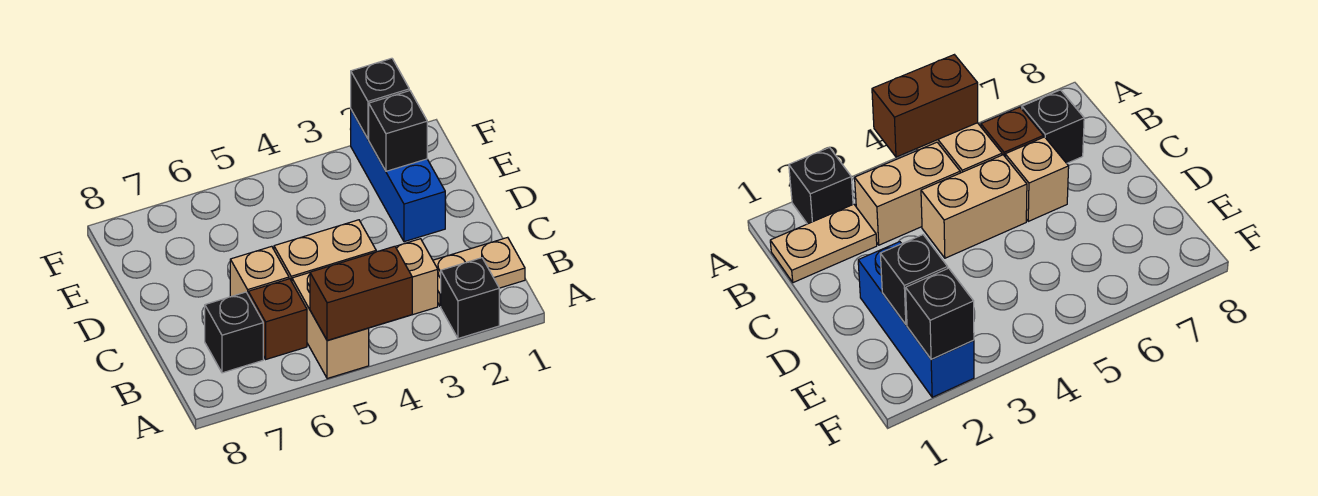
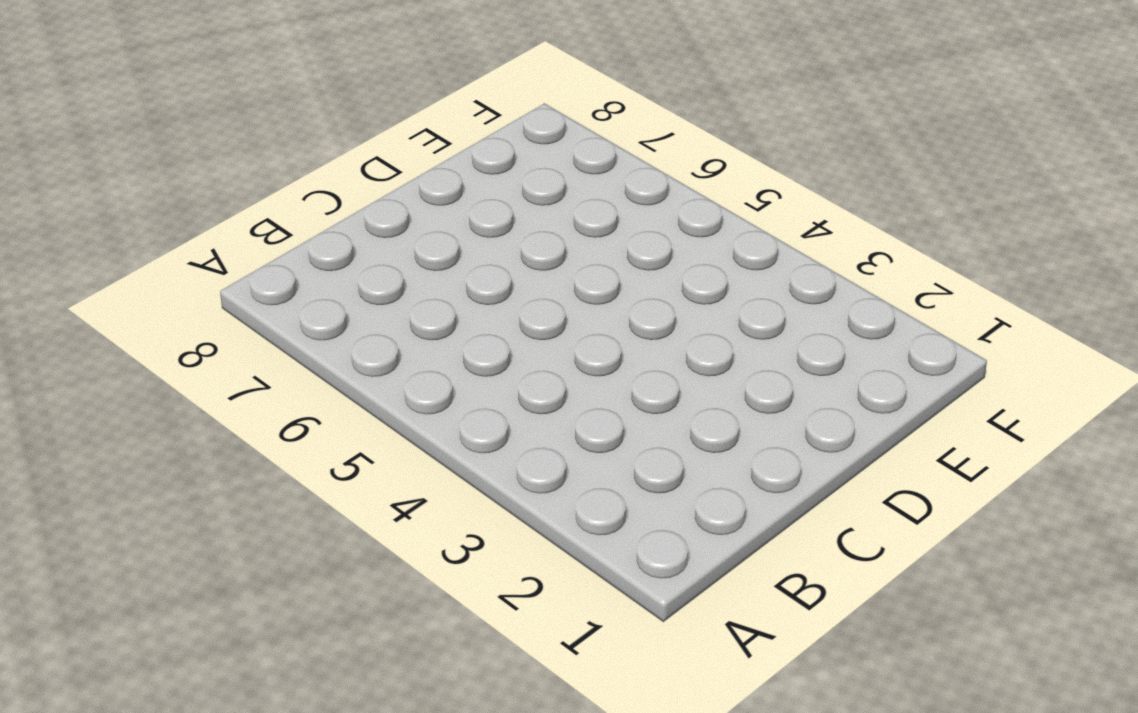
none -> black brick A2 level 1
none -> tan brick A5:B5 level 1
none -> tan plate B1:B2 level 1

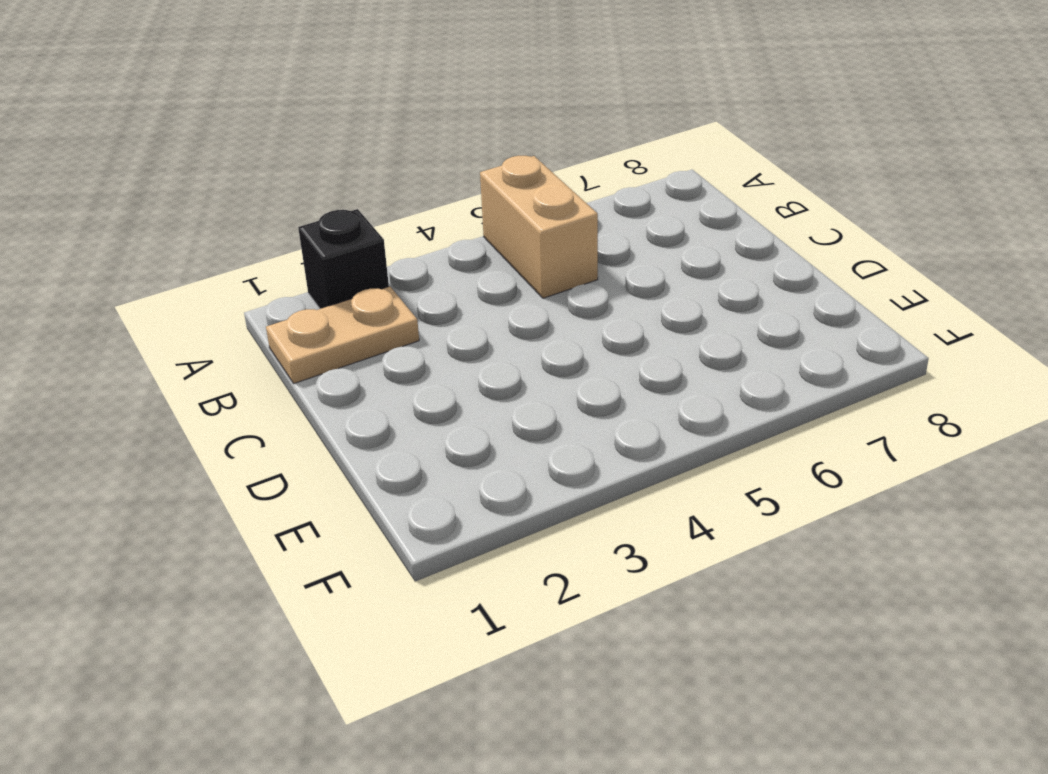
none -> tan brick B3:B4 level 1
none -> brown brick B6 level 1
none -> black brick B7 level 1

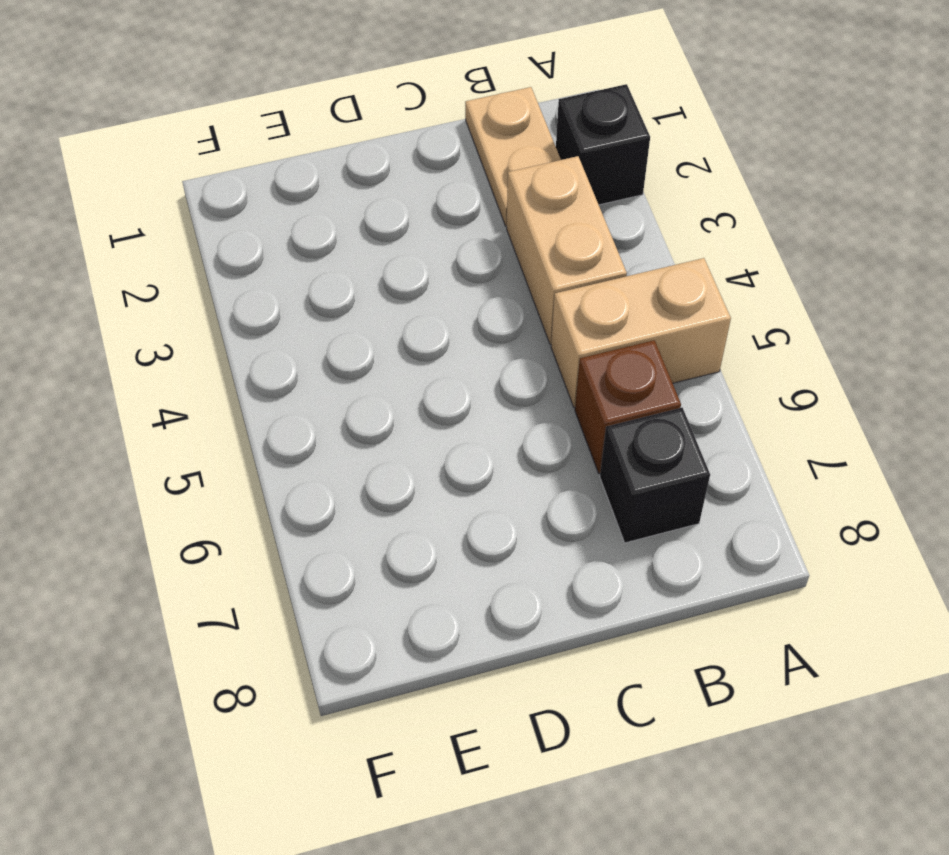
none -> tan brick C4:C5 level 1
none -> tan brick C6 level 1
none -> blue brick D2:F2 level 1

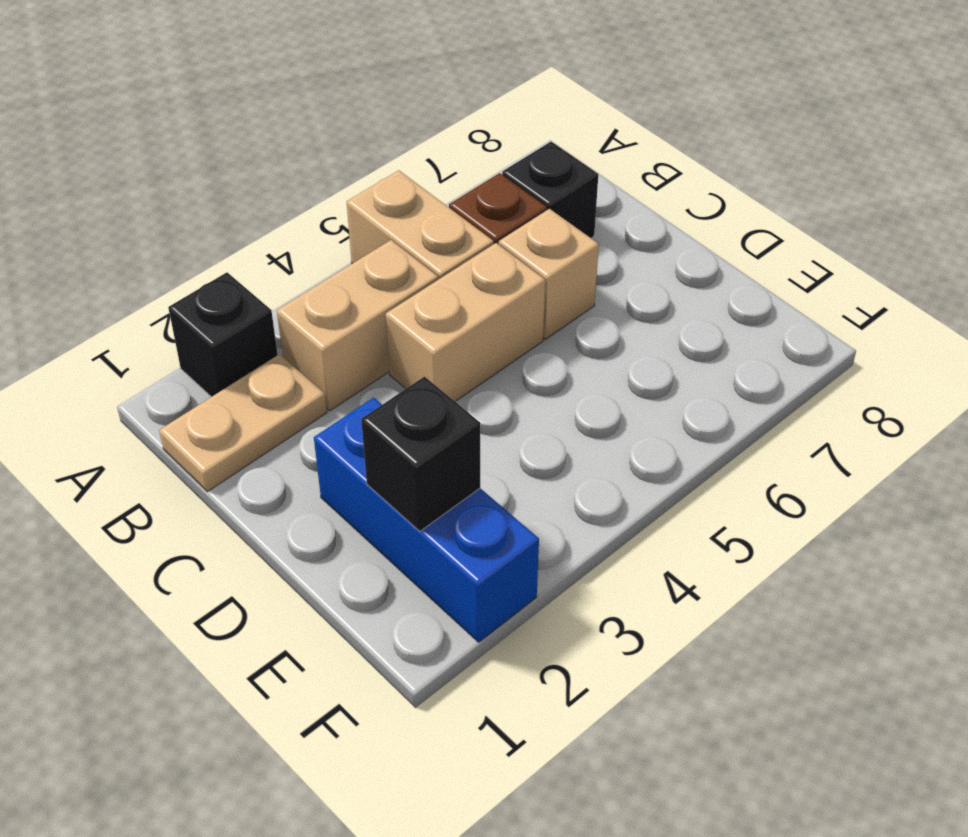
none -> brown brick A4:A5 level 2
none -> black brick F2 level 2

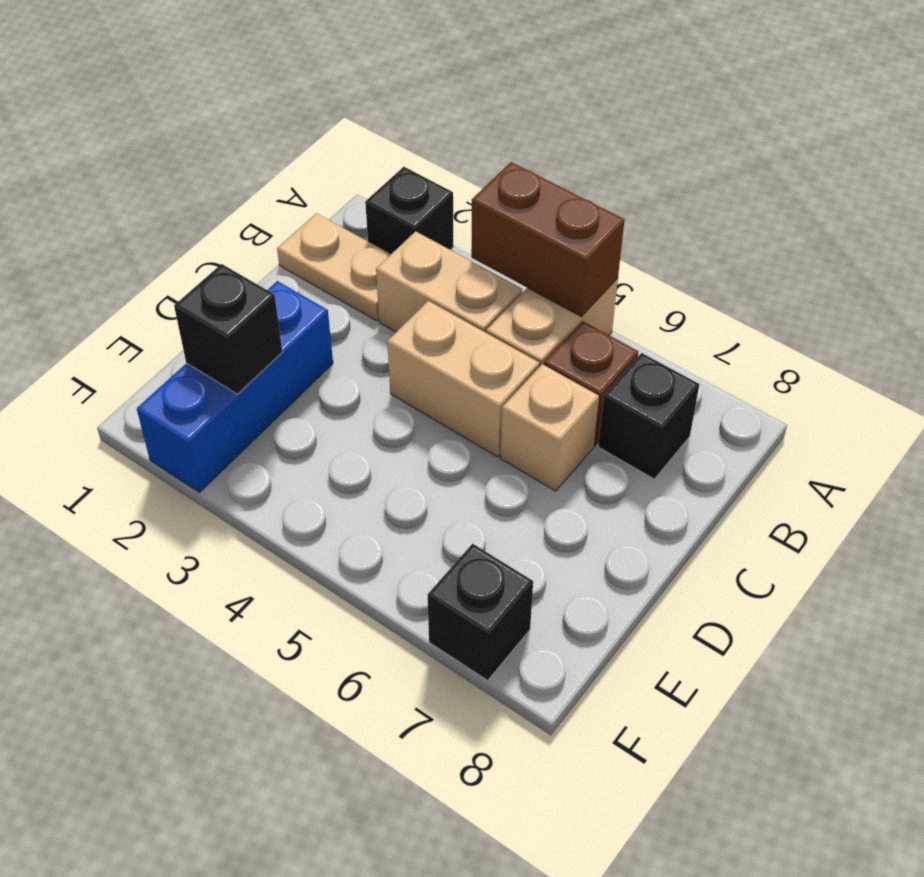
black brick F7 level 1 -> black brick F2 level 2

